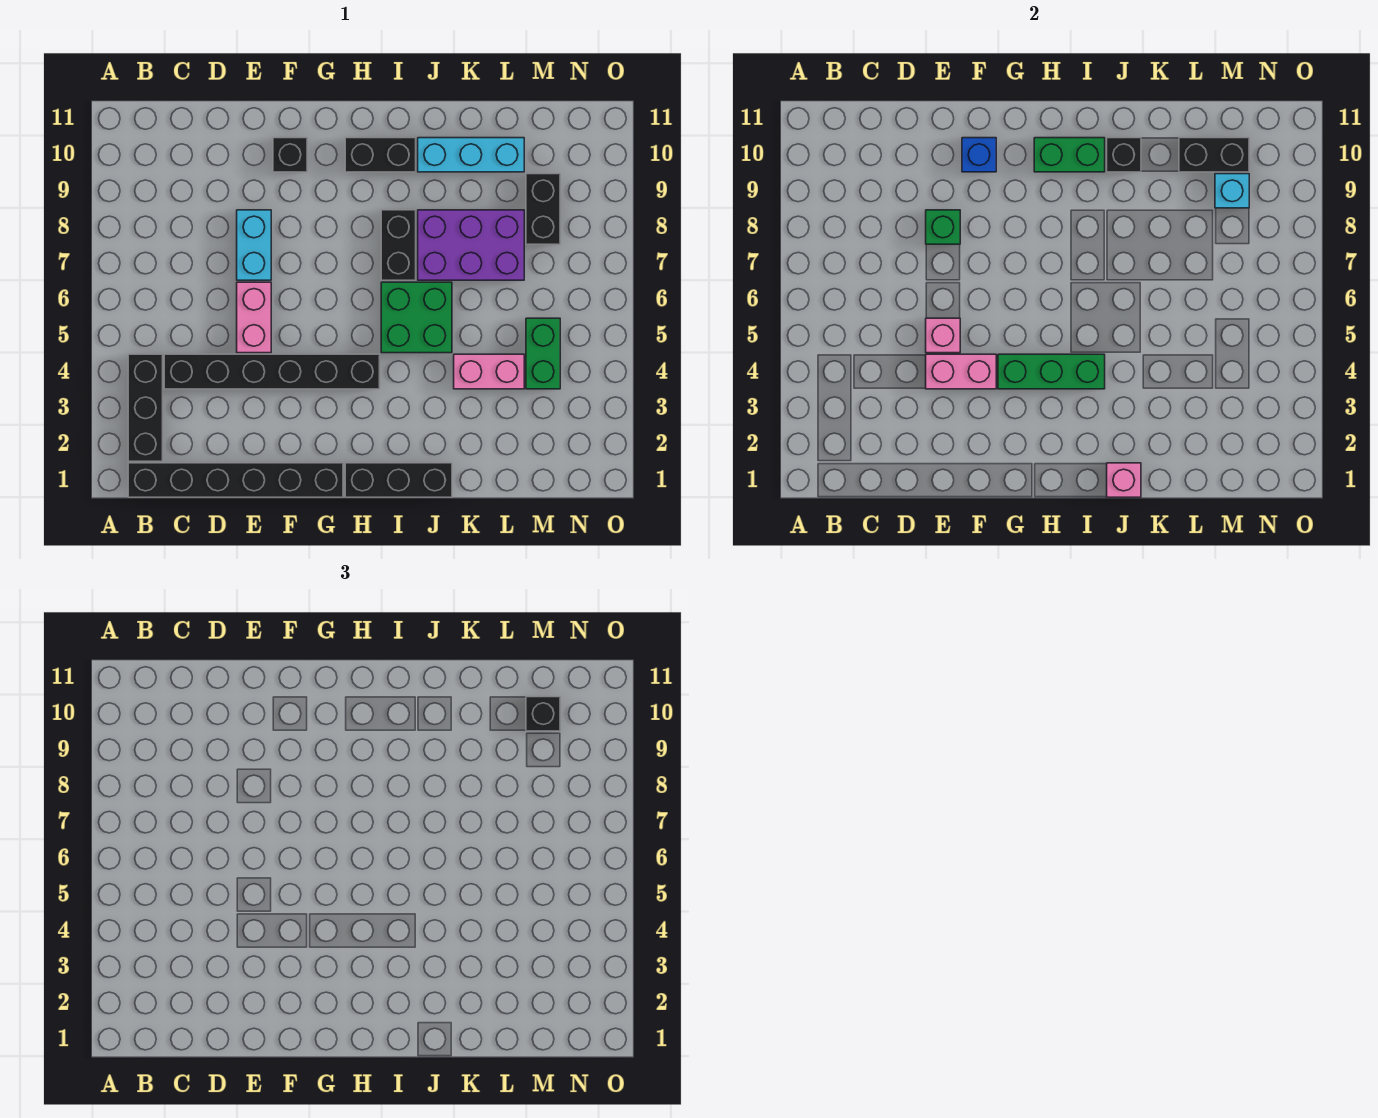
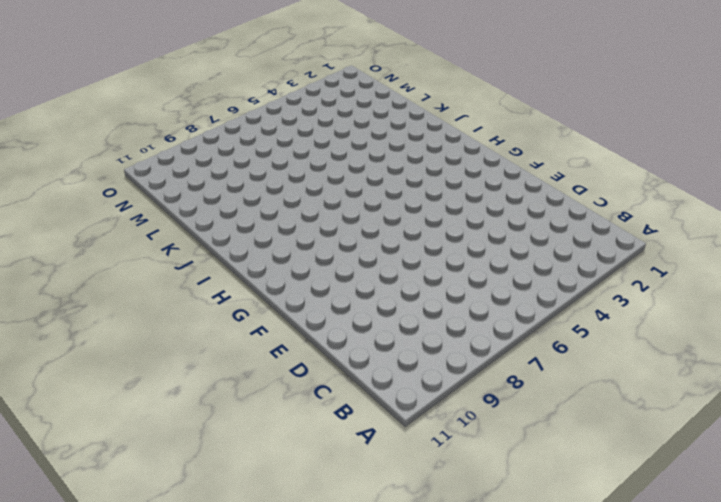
none -> black brick B1:G1 level 1
none -> black brick B2:B4 level 1
none -> black brick C4:H4 level 1

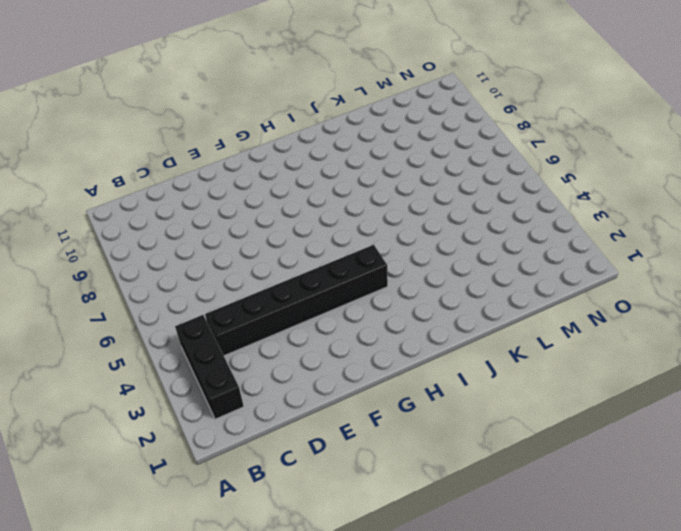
none -> black brick B1:G1 level 1
none -> pink brick E5:E6 level 1
none -> cyan brick E7:E8 level 1

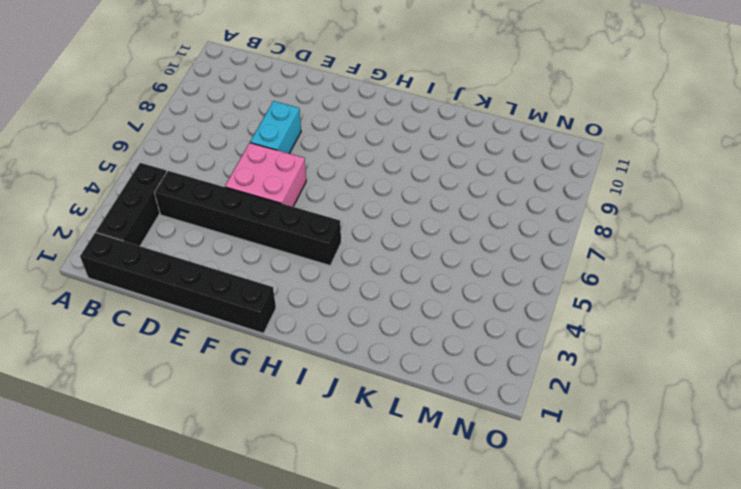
pink brick E5:F6 level 1 -> pink brick E5:E6 level 1
none -> black brick F10 level 1
none -> black brick H1:J1 level 1
none -> black brick H10:I10 level 1

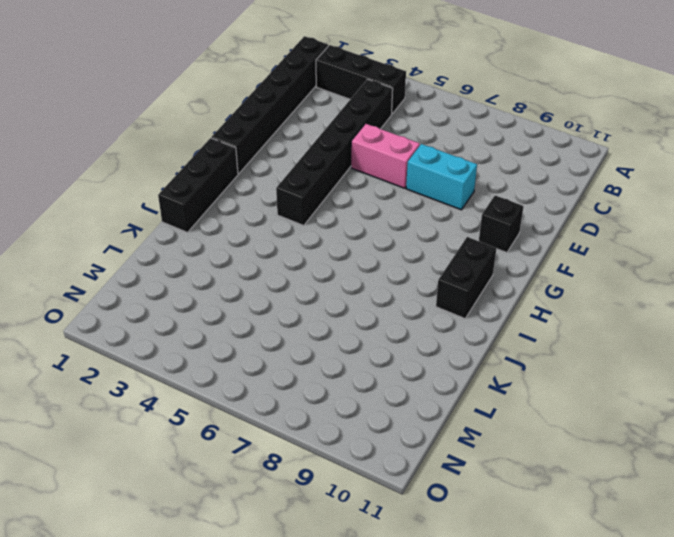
none -> green brick I5:J6 level 1
none -> black brick I7:I8 level 1
none -> purple brick J7:L8 level 1

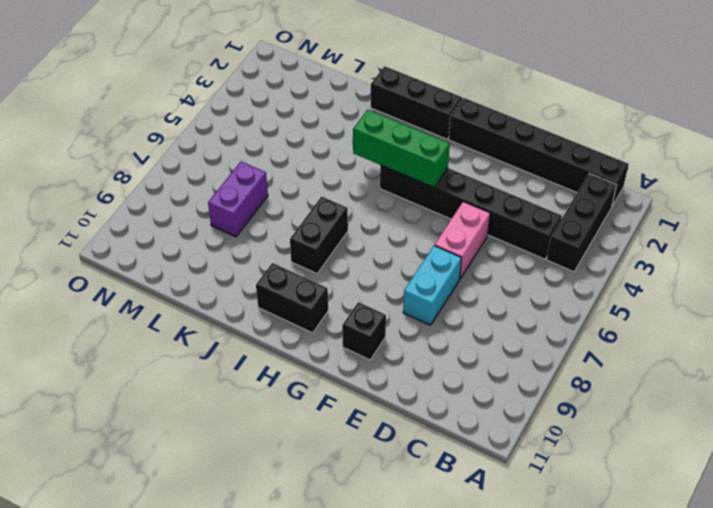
purple brick L7:L8 level 1 -> purple brick J7:L8 level 1
none -> green brick I5:J6 level 1
none -> cyan brick J10:L10 level 1
none -> pink brick K4:L4 level 1

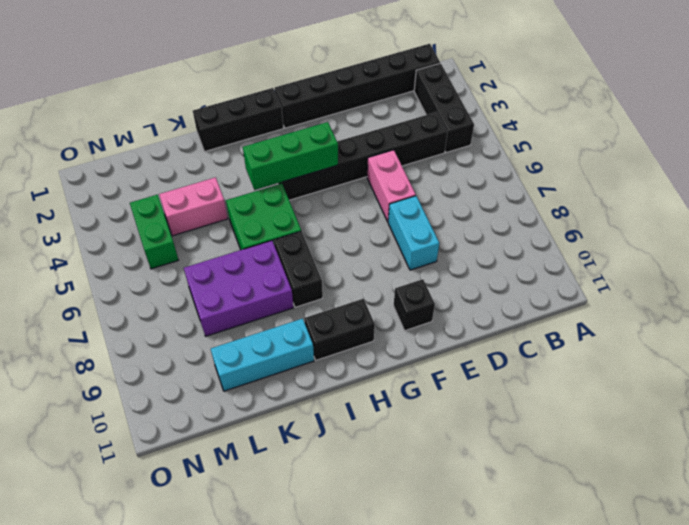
none -> black brick M8:M9 level 1
none -> pink brick E4:F4 level 2
none -> pink brick E5 level 2

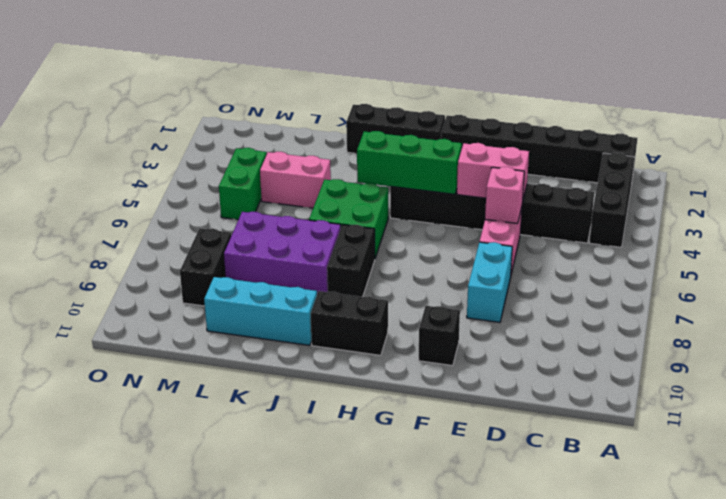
none -> green brick E8 level 2
none -> blue brick F10 level 2
none -> green brick H10:I10 level 2

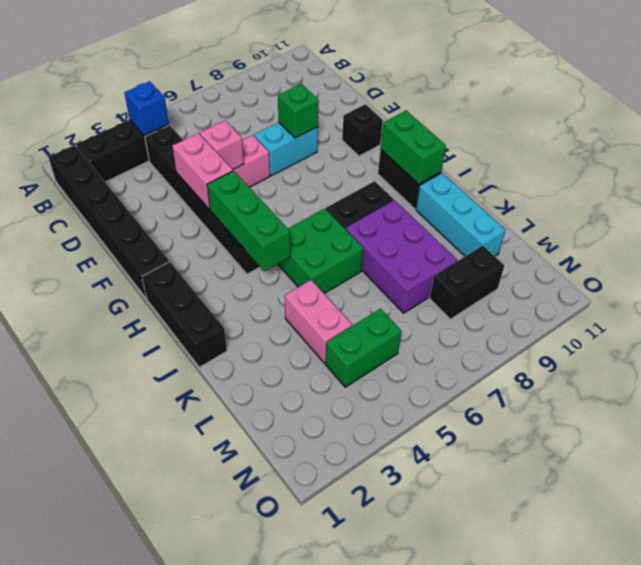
blue brick B4 level 2 -> blue brick F10 level 2
none -> pink brick J1 level 2
none -> black brick J10 level 2
none -> black brick L10:M10 level 2

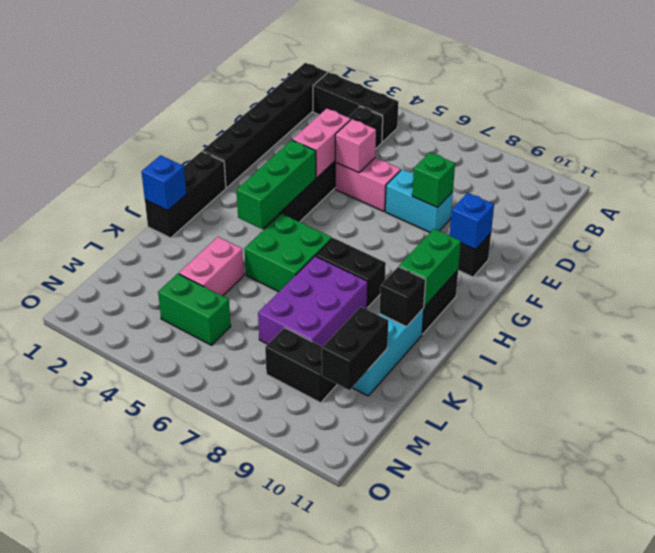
blue brick J1 level 2 -> pink brick J1 level 2
none -> cyan brick M9 level 2
none -> black brick M10 level 3

